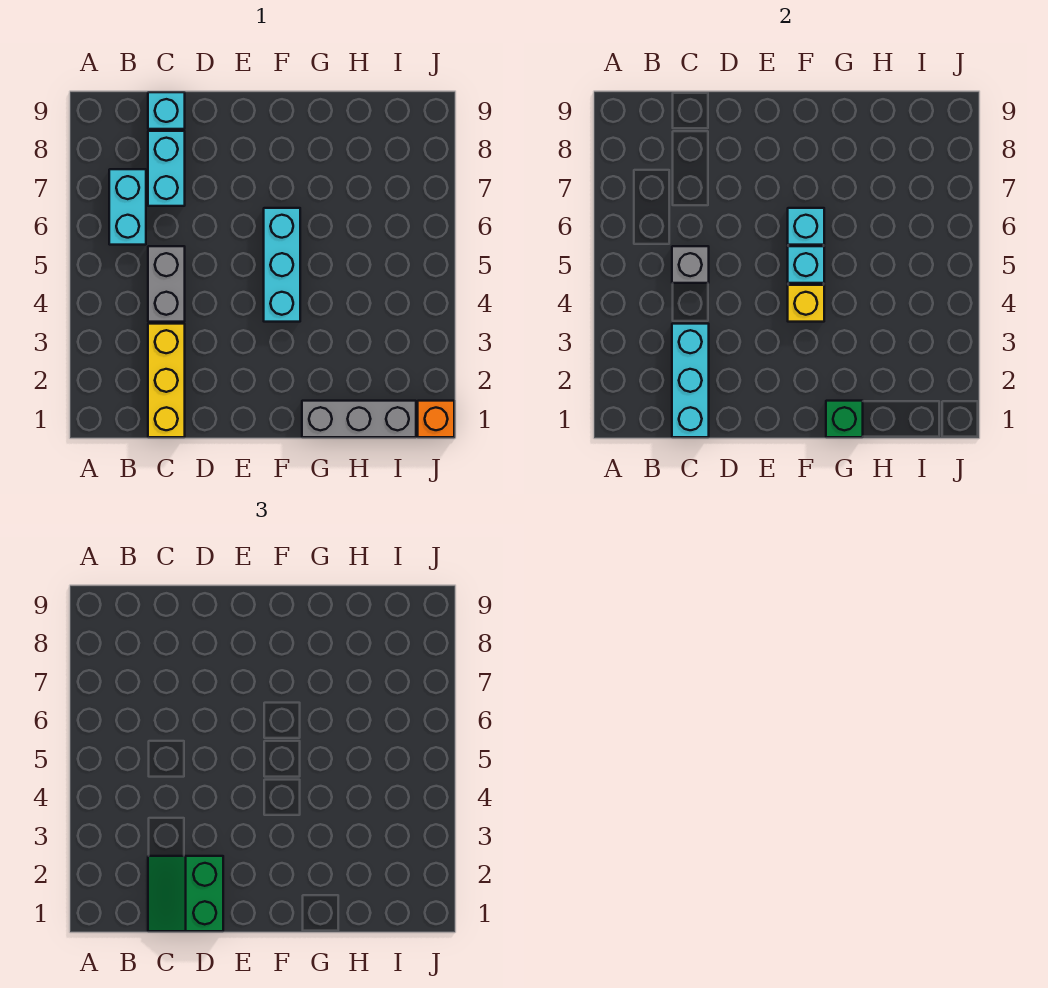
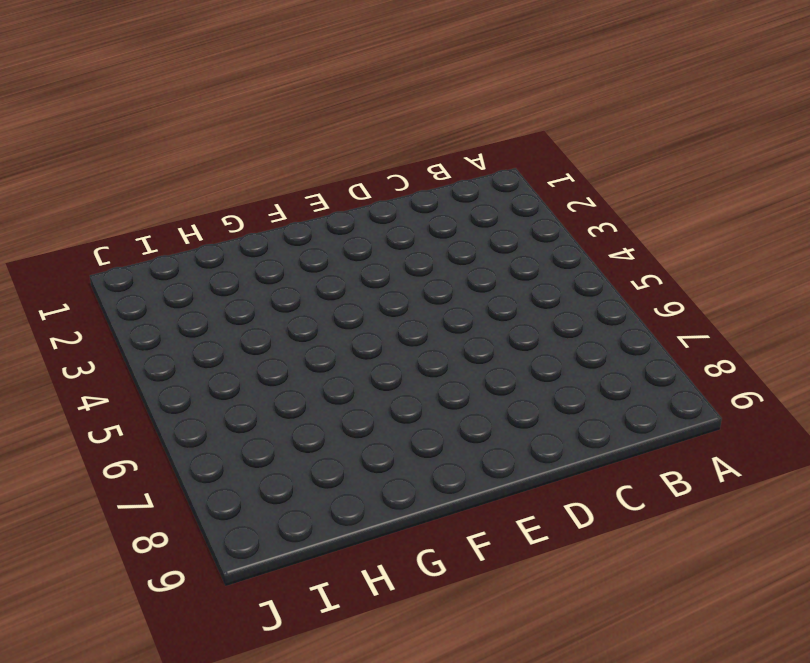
none -> cyan brick B6:B7 level 1
none -> yellow brick C1:C3 level 1
none -> grey brick C4:C5 level 1

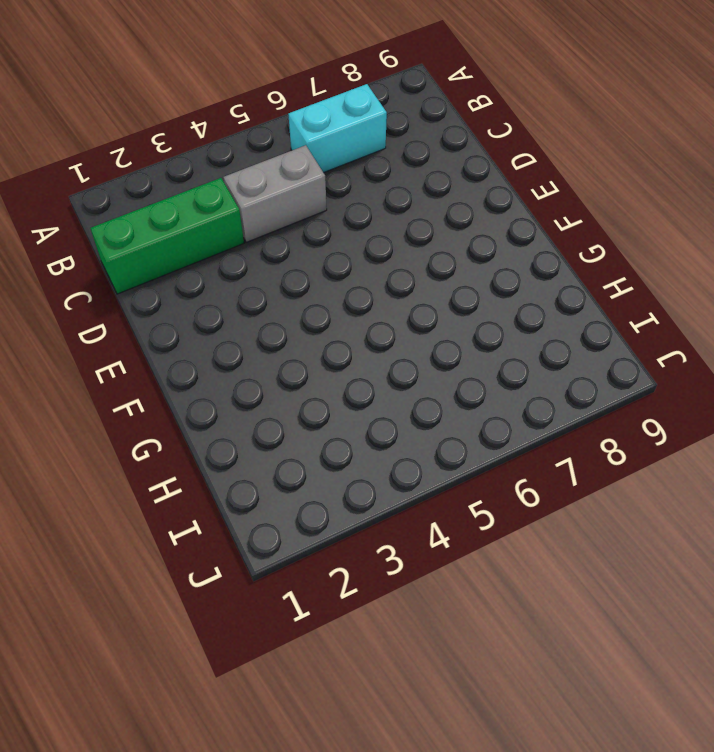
green brick C1:C3 level 1 -> yellow brick C1:C3 level 1
none -> cyan brick C7:C8 level 1
none -> cyan brick C9 level 1
none -> cyan brick F4:F6 level 1

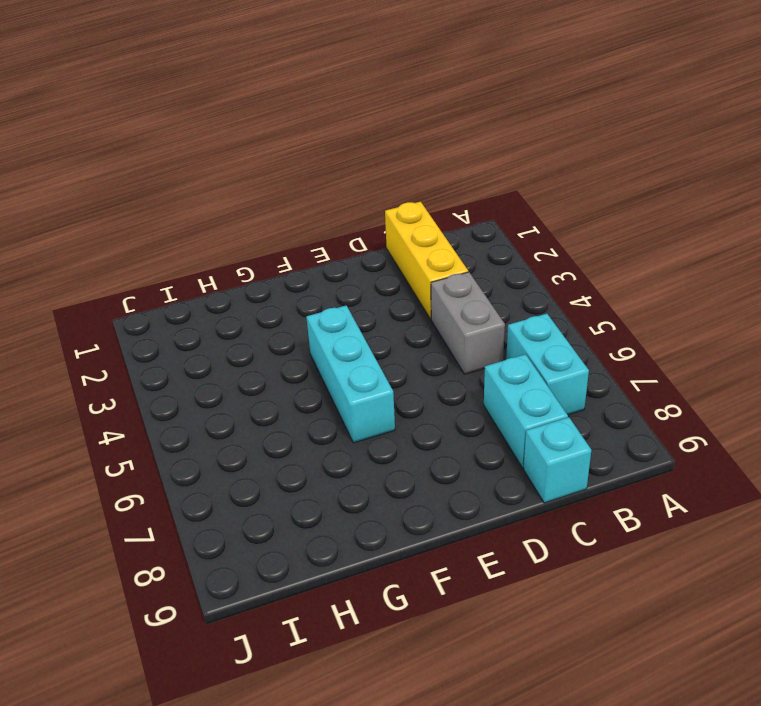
none -> grey brick G1:I1 level 1
none -> orange brick J1 level 1
none -> cyan brick C1:C3 level 2

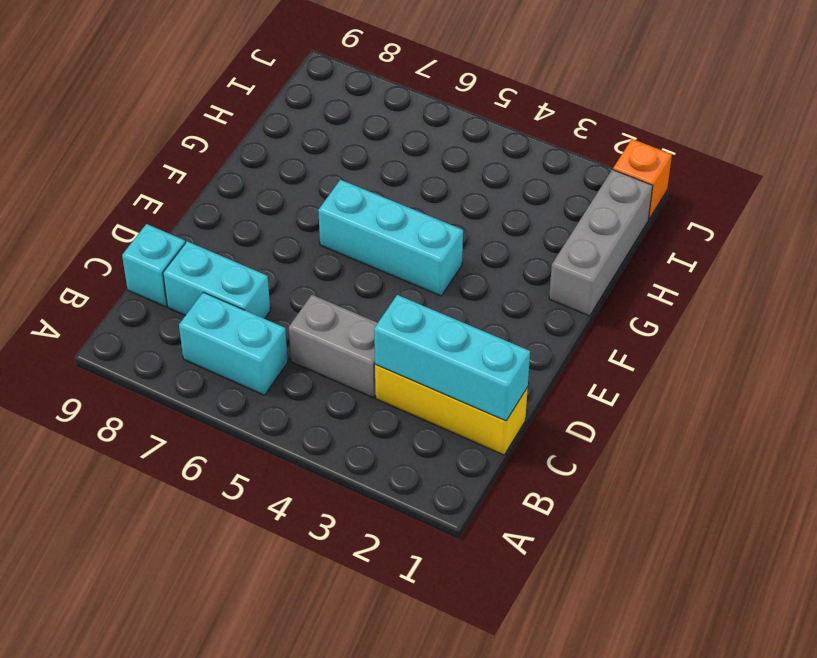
none -> grey brick C5 level 2
none -> yellow brick F4 level 2
none -> cyan brick F5 level 2

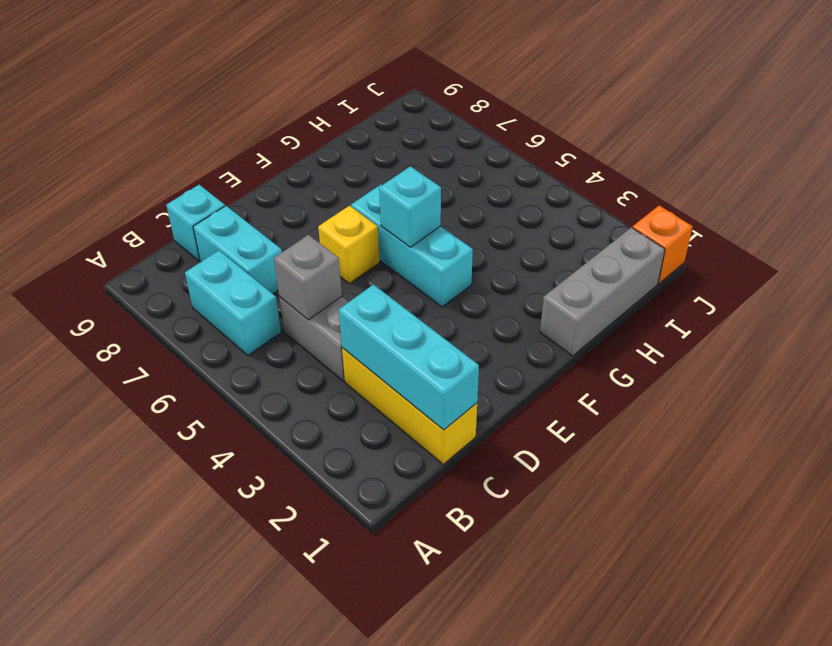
yellow brick E6 level 1 -> yellow brick F4 level 2
none -> cyan brick F6 level 2
none -> green brick G1 level 2
none -> green slope C1:D2 level 3 top D

